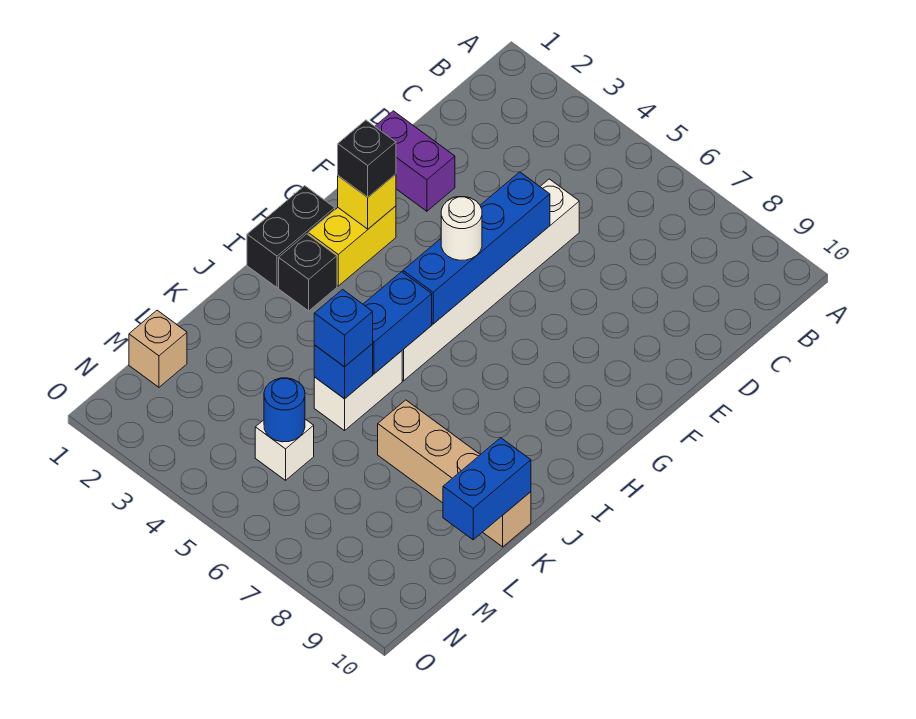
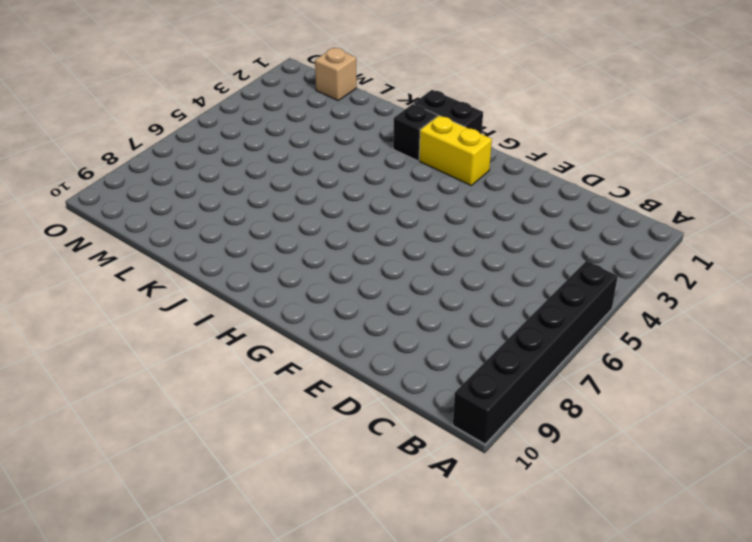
black brick A5:A10 level 1 -> none
none -> white brick D5:I5 level 1
none -> purple brick E1:E2 level 1
none -> white brick J5:K5 level 1

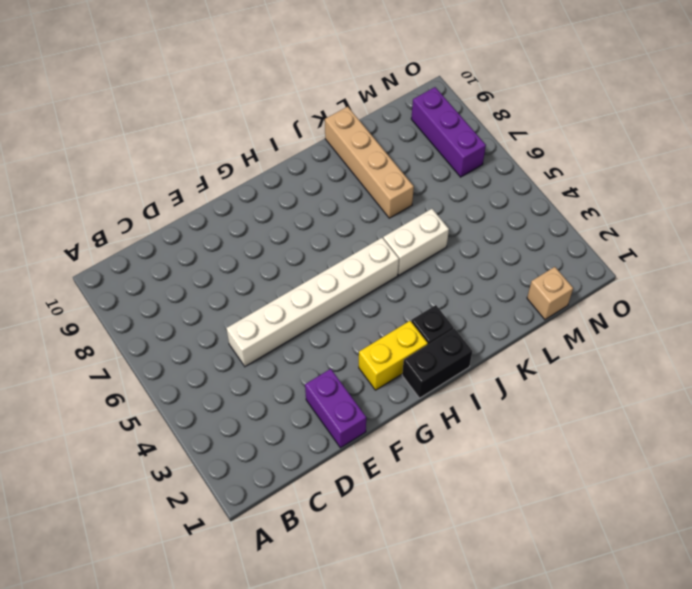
purple brick N7:N9 level 1 -> none
none -> white brick M5 level 1
none -> blue brick E5:H5 level 2
none -> yellow brick G2 level 2

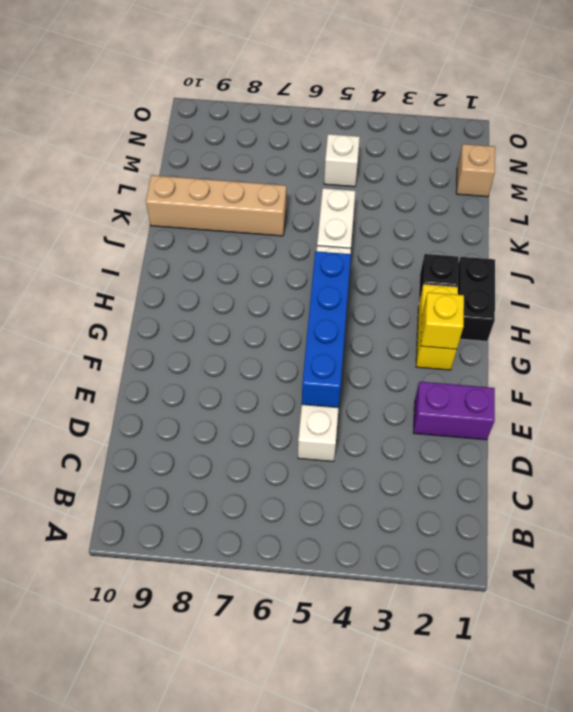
none -> blue brick I5:J5 level 2
none -> blue brick K5 level 2
none -> blue brick K10:L10 level 2

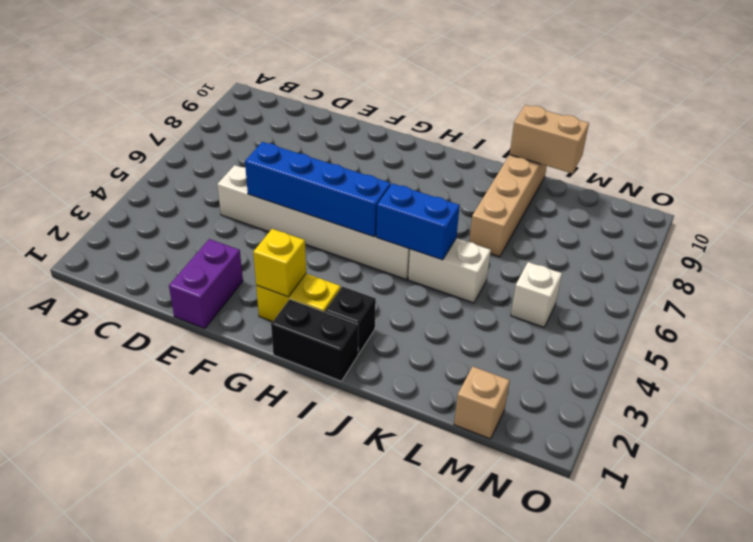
tan brick K10:L10 level 2 -> blue brick K10:L10 level 2
none -> blue brick K5 level 2
none -> blue round brick M5 level 2
none -> black brick G2 level 3

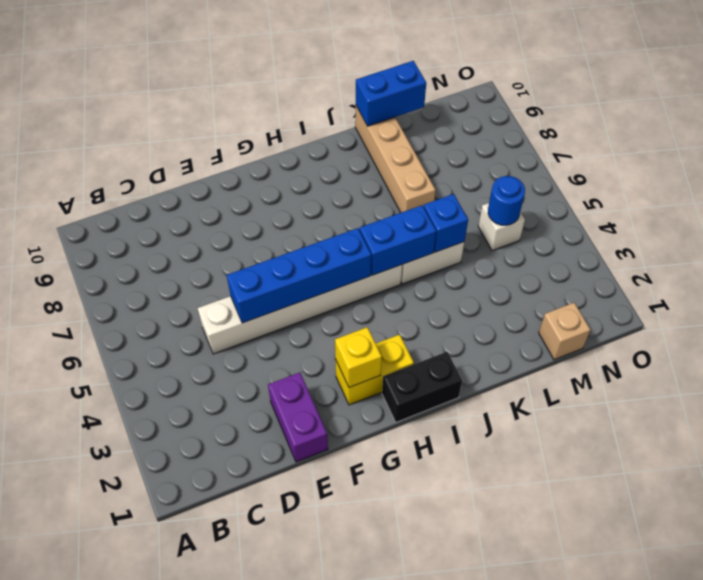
none -> black brick I2 level 1
none -> black brick G2 level 3
none -> white round brick G5 level 3

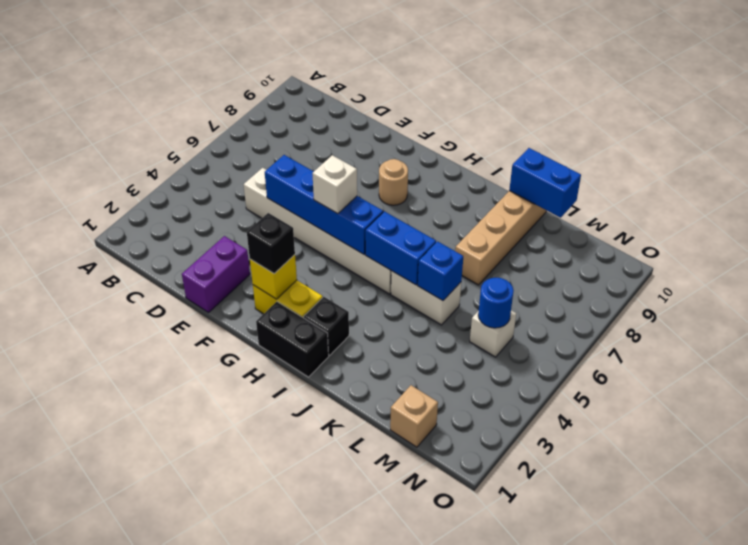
white brick G5 level 3 -> white round brick G5 level 3
tan round brick G8 level 1 -> none
none -> blue brick K5 level 3

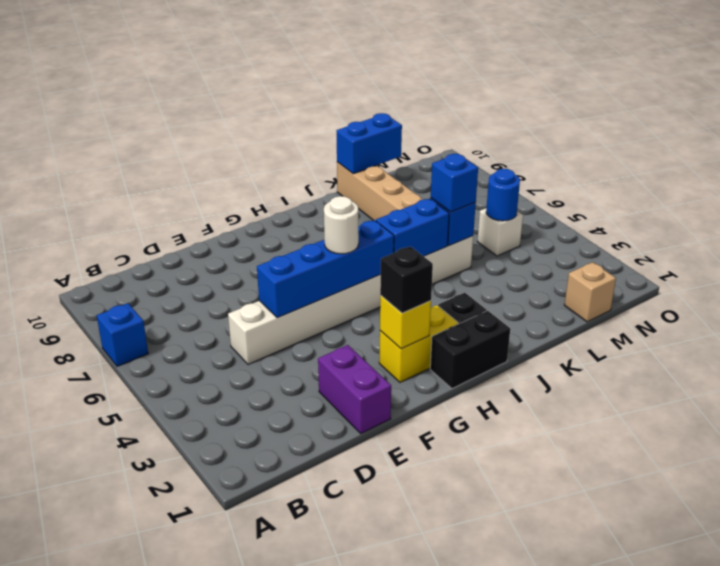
blue brick A7 level 1 -> none

